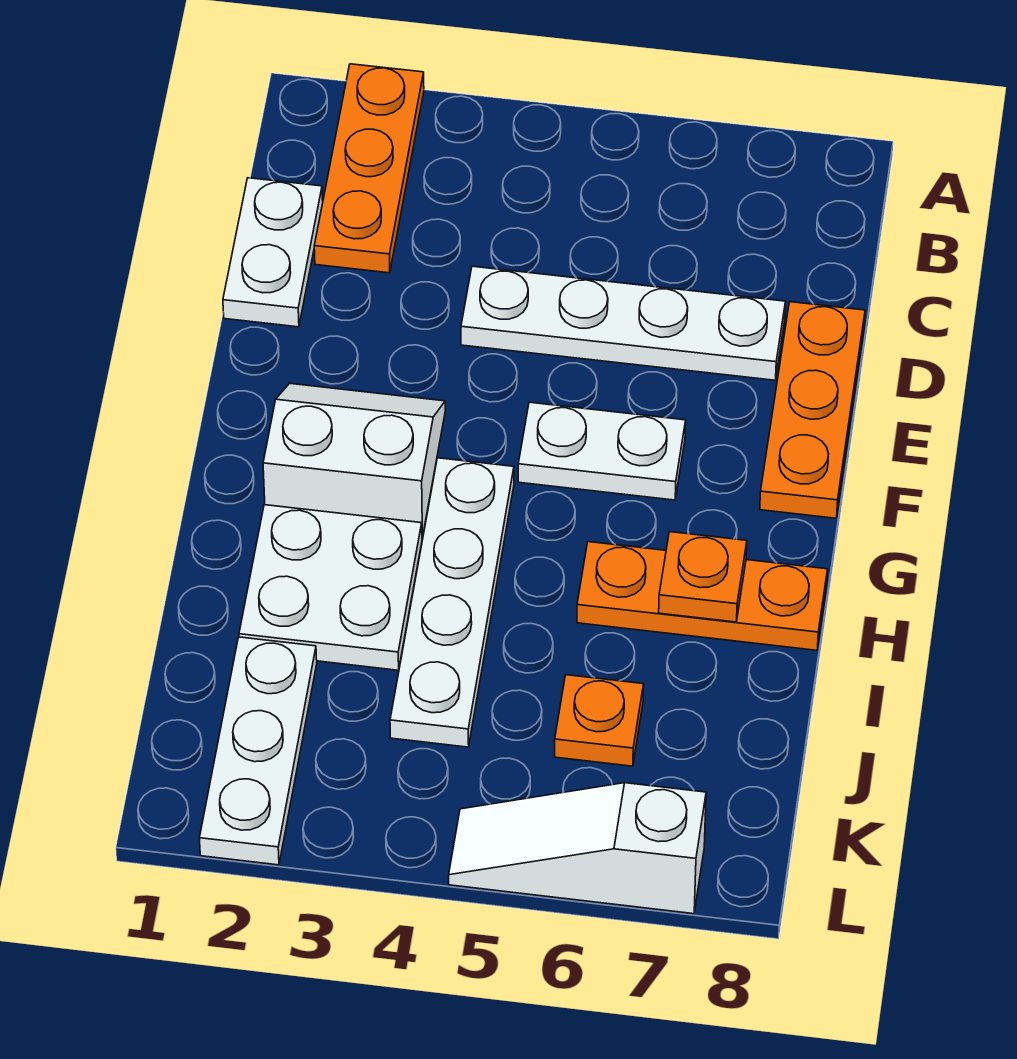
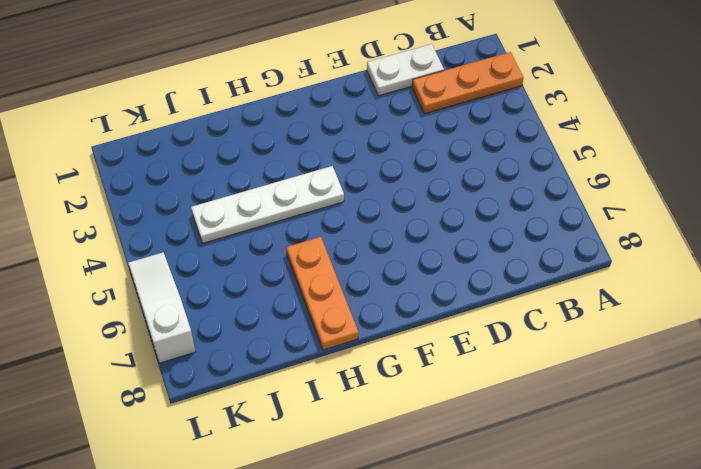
none -> white plate D4:D7 level 1
none -> orange plate D8:F8 level 1
none -> white slope F2:G3 level 1 top G

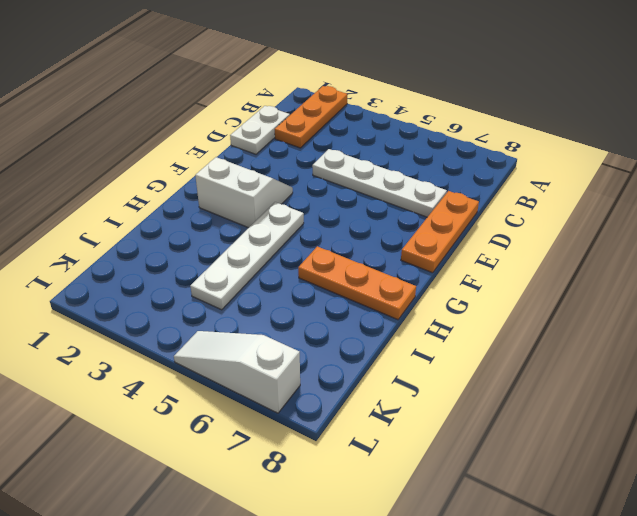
none -> white plate F5:F6 level 1
none -> white plate H2:I3 level 1
none -> white plate J2:L2 level 1

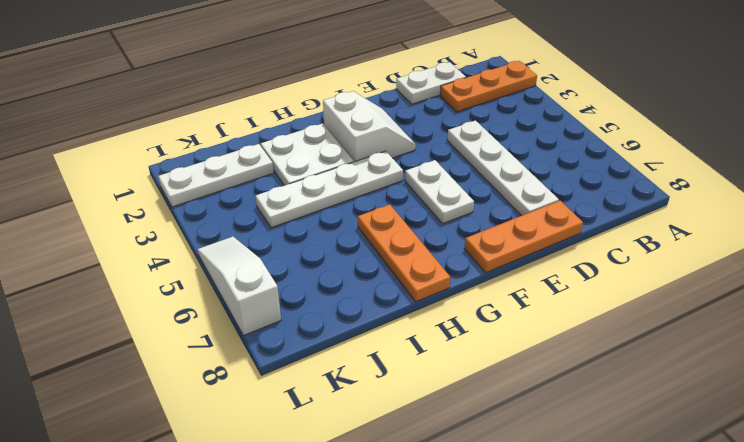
none -> orange plate J6 level 1
none -> orange plate H7 level 2

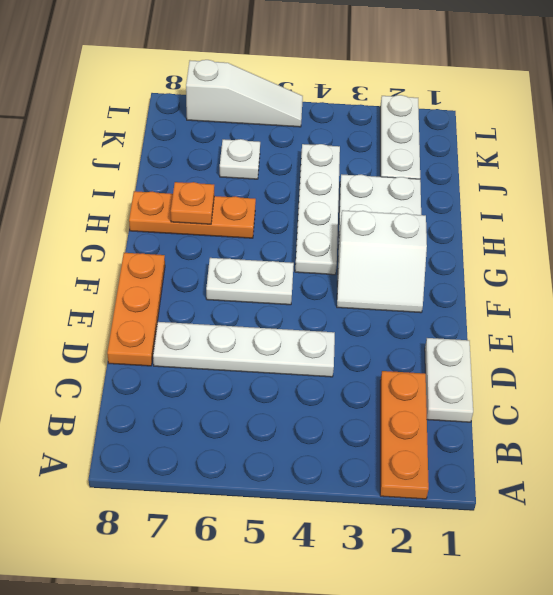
white plate J6 level 1 -> orange plate J6 level 1

